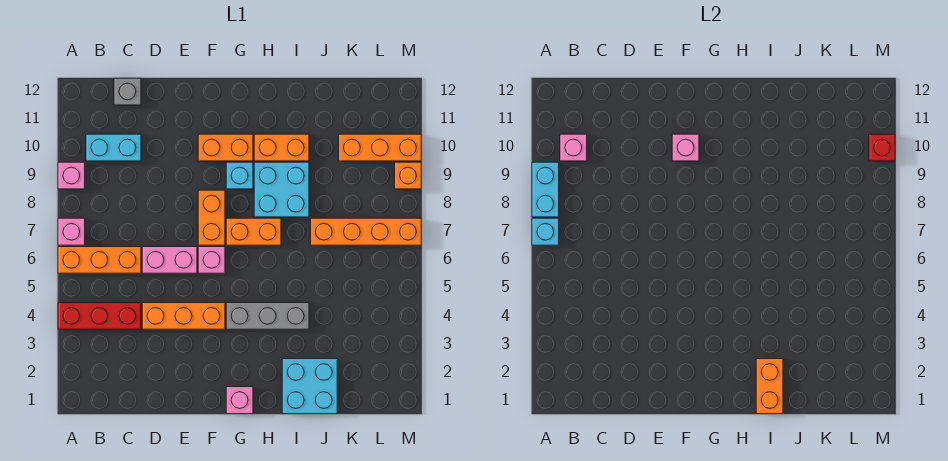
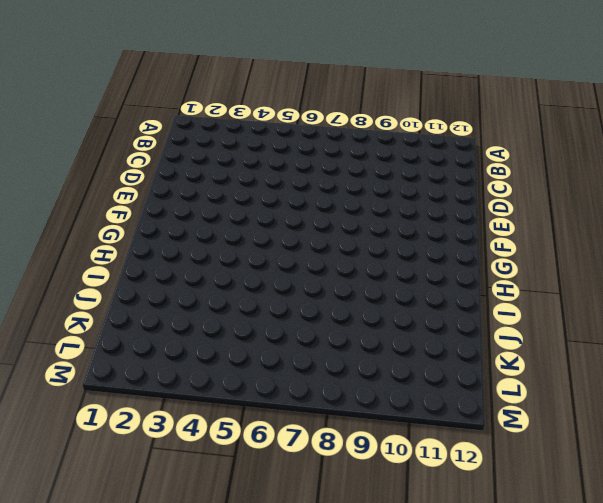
none -> red brick A4:C4 level 1
none -> orange brick A6:C6 level 1
none -> pink brick A7 level 1

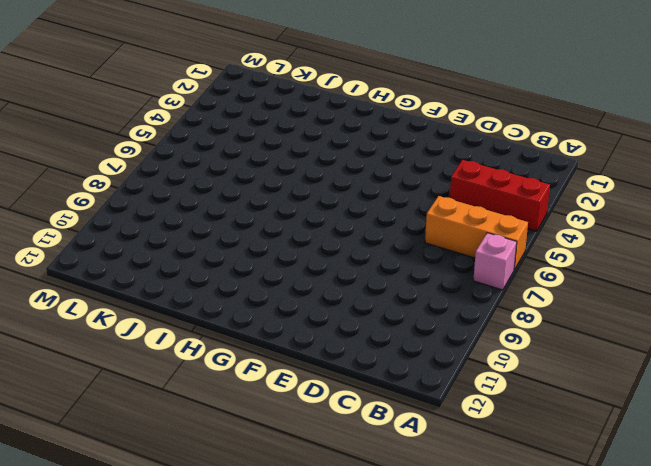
none -> pink brick A9 level 1
none -> cyan brick B10:C10 level 1
none -> grey brick C12 level 1

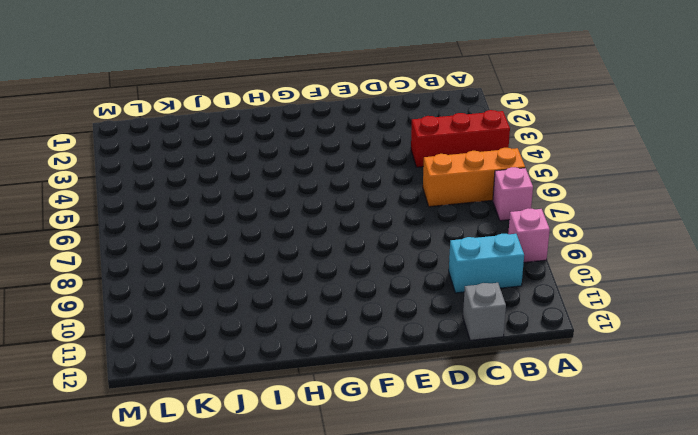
none -> orange brick D4:F4 level 1
none -> pink brick D6:E6 level 1
none -> pink brick F6 level 1

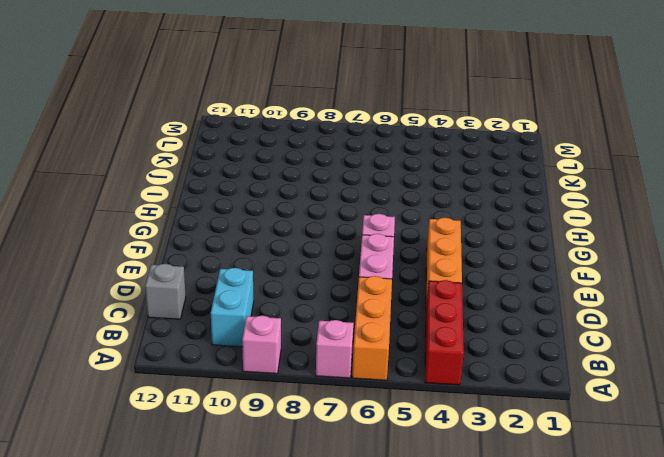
none -> orange brick F7:F8 level 1
none -> orange brick F10:G10 level 1
none -> pink brick G1 level 1

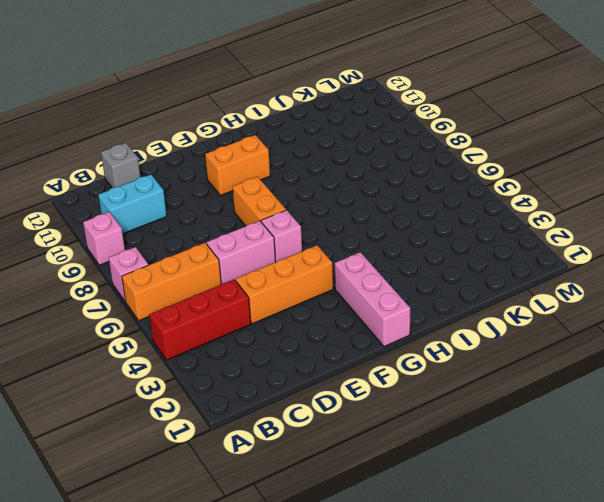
pink brick G1:G3 level 1 -> pink brick G1 level 1
none -> grey brick G4:I4 level 1
none -> orange brick G7:H7 level 1
none -> cyan brick G9 level 1

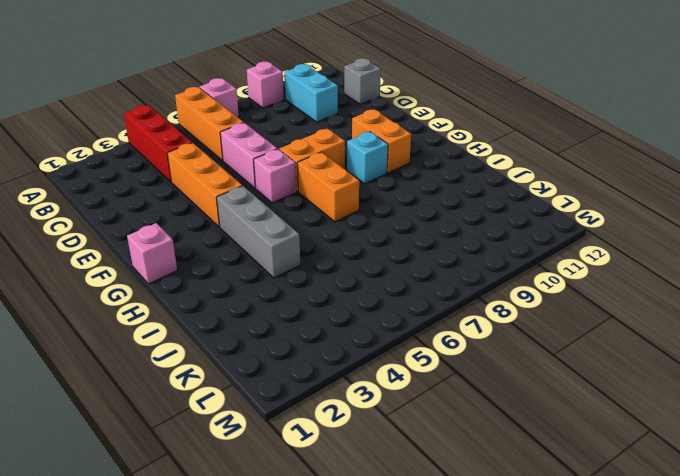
none -> cyan brick H8:I9 level 1
none -> orange brick H10:I10 level 1
none -> cyan brick I1:J2 level 1

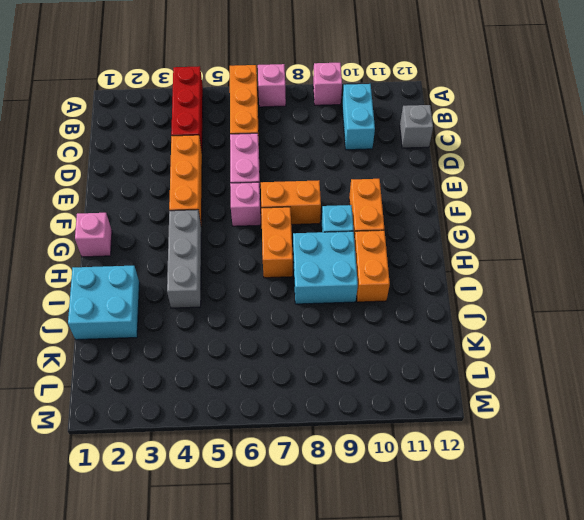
none -> orange brick J7:M7 level 1
none -> orange brick K10:M10 level 1
none -> orange brick M9 level 1

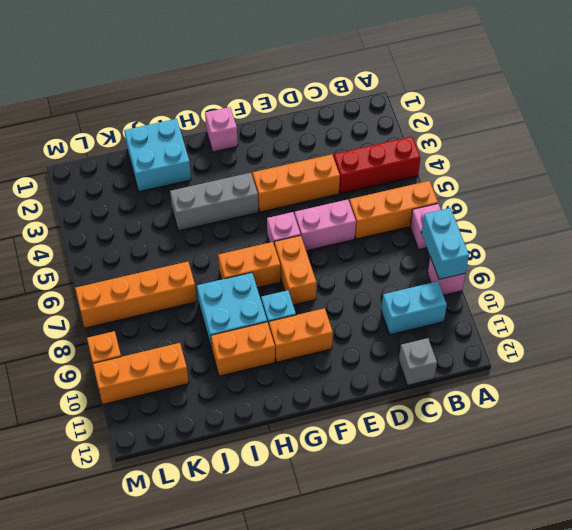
none -> cyan brick A7 level 2
none -> pink brick B10 level 2
none -> pink brick F10 level 2

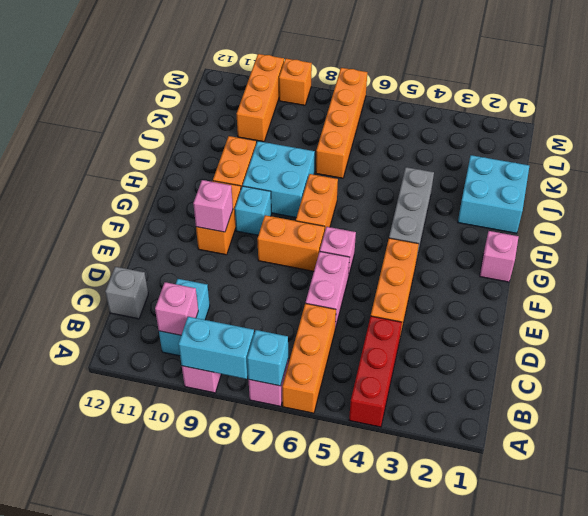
none -> orange brick I1:I2 level 2
none -> red brick M10 level 2

